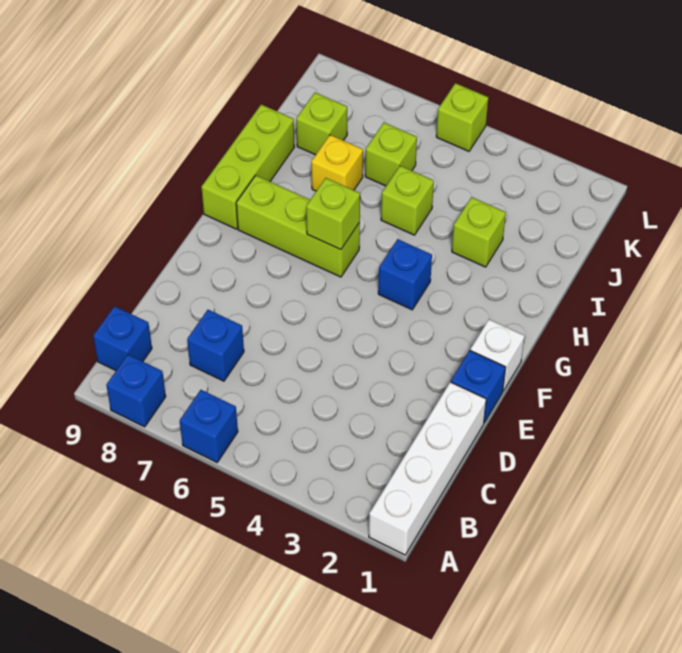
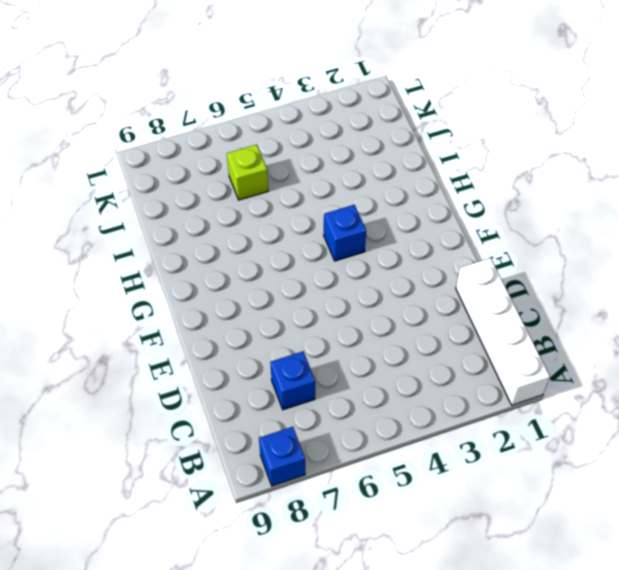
none -> blue brick A6 level 1
none -> blue brick B9 level 1
none -> blue brick E1 level 1

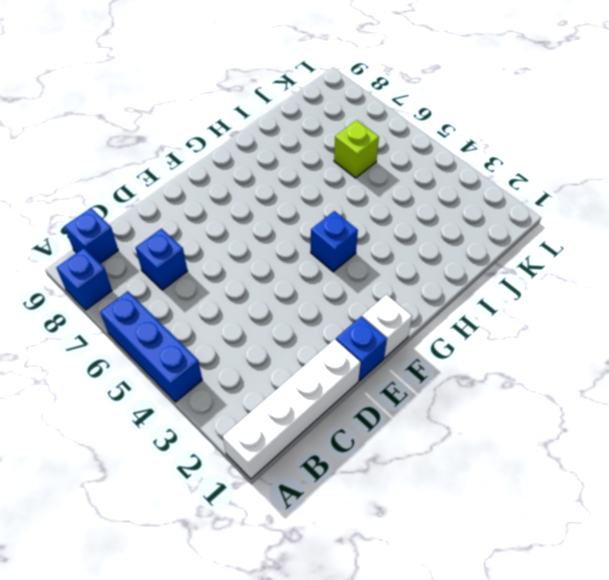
blue brick A4:A6 level 1 -> blue brick A6 level 1
none -> lime brick G6:G8 level 1
none -> lime brick G9:I9 level 1
none -> lime brick I3 level 1

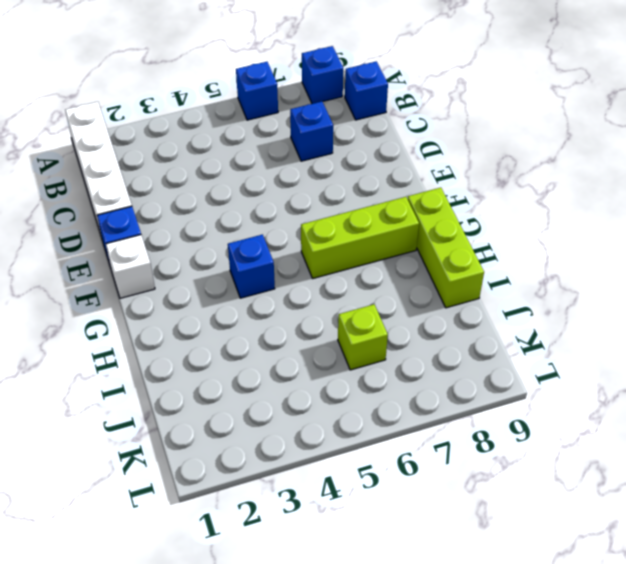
none -> lime brick I3 level 1
none -> lime brick I5 level 1
none -> yellow brick I7 level 1

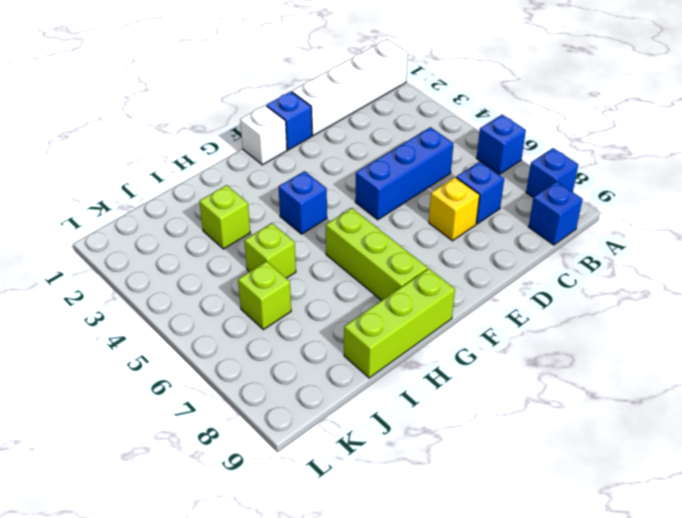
blue brick C5:E5 level 1 -> none
yellow brick D7 level 1 -> yellow brick I7 level 1
none -> lime brick J8 level 1
none -> lime brick L5 level 1
none -> lime brick G6 level 2

